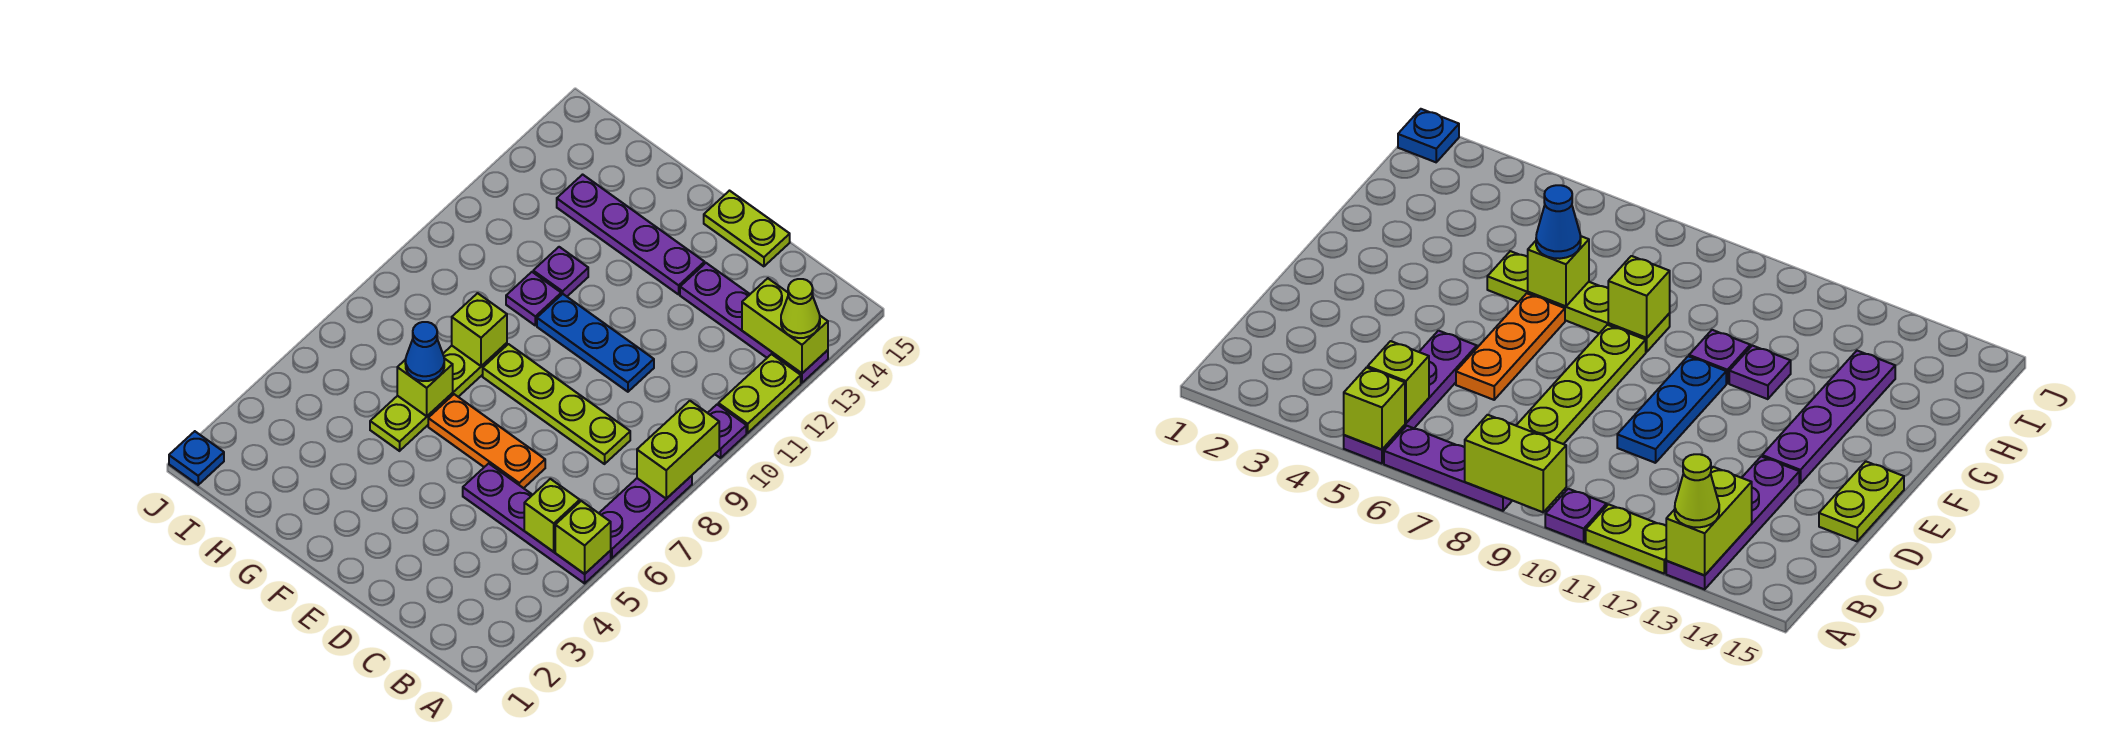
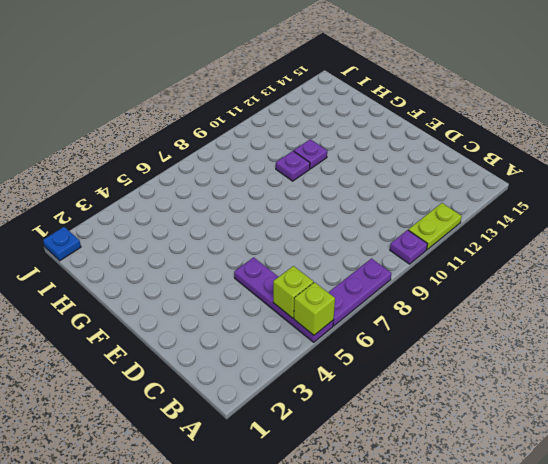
none -> purple plate A13:D13 level 1
none -> lime plate C8:F8 level 1
none -> orange plate D6:F6 level 1

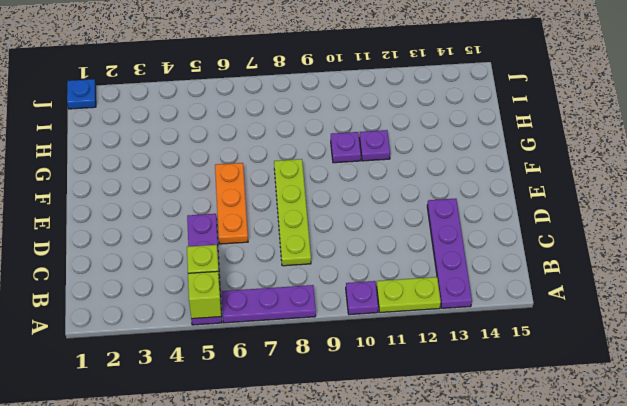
none -> blue plate D10:F10 level 1
none -> lime plate D15:E15 level 1
none -> purple plate E13:H13 level 1

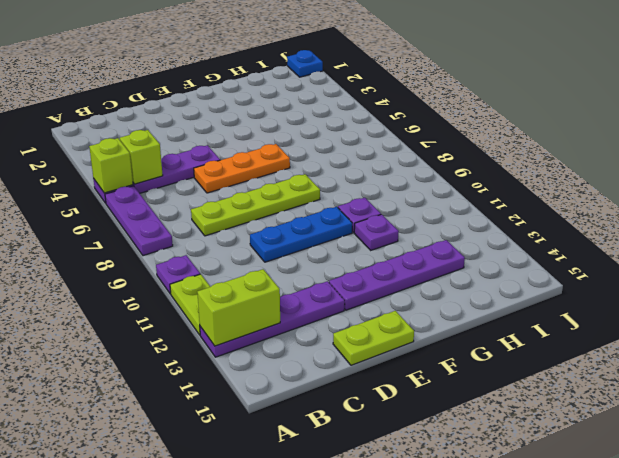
none -> lime plate G5:G8 level 1
none -> lime brick A8:A9 level 2
none -> lime brick G6 level 2

